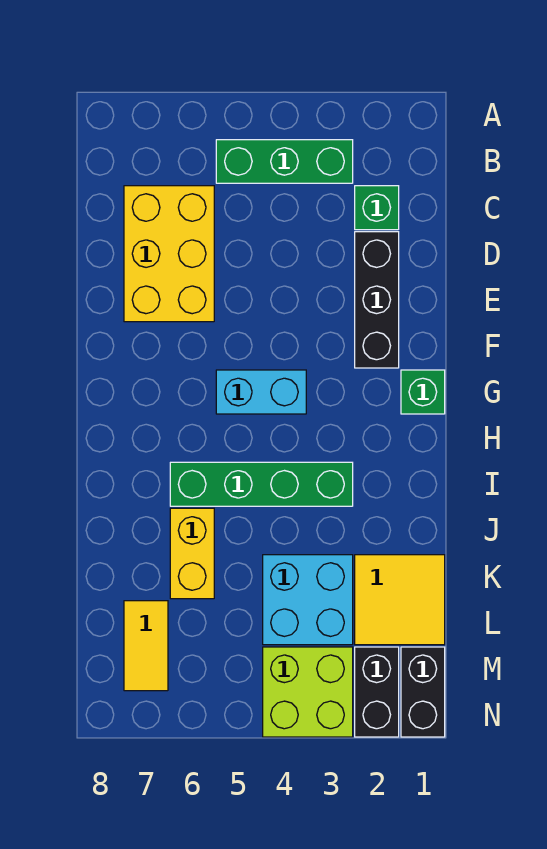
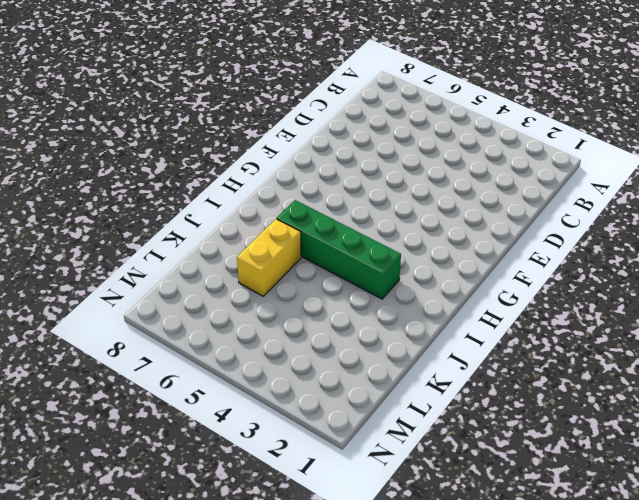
none -> green brick B3:B5 level 1
none -> green brick C2 level 1
none -> yellow brick C6:E7 level 1

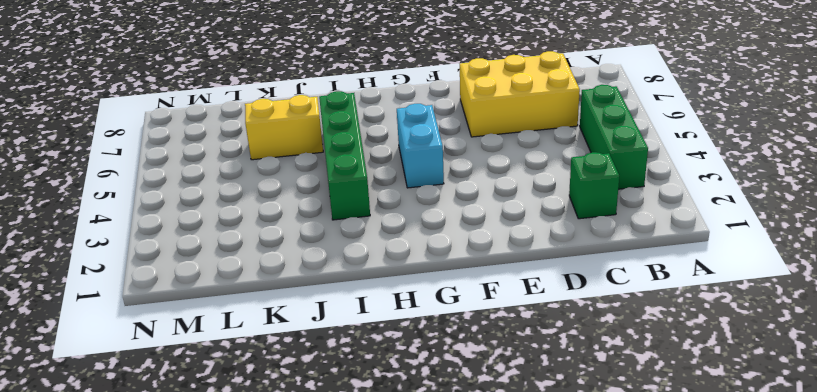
none -> black brick D2:F2 level 1
none -> green brick G1 level 1
none -> yellow tile K1:L2 level 1

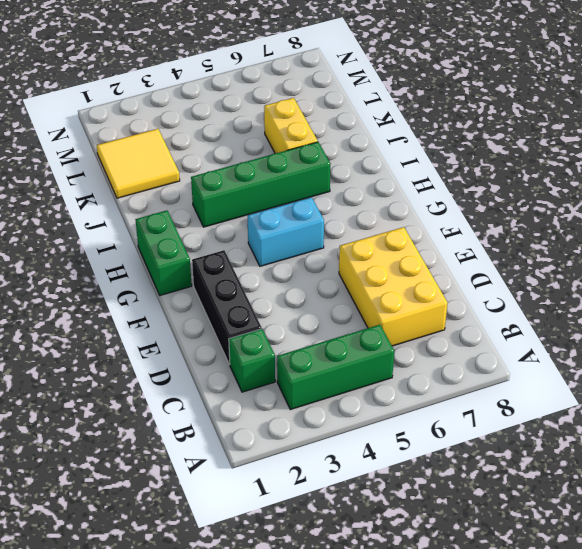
green brick G1:H1 level 1 -> green brick G1 level 1
none -> cyan brick K3:L4 level 1
none -> yellow tile L7:M7 level 1
none -> black brick M1:N1 level 1

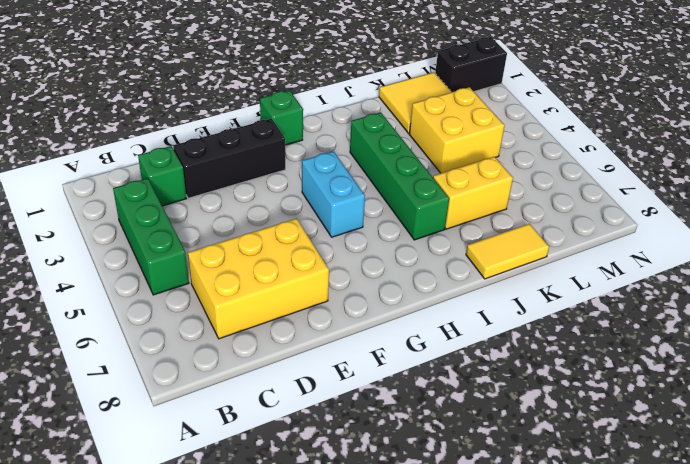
yellow tile J8:K8 level 1 -> yellow tile L7:M7 level 1
yellow brick K3:L4 level 1 -> cyan brick K3:L4 level 1
none -> black brick M2:N2 level 1
none -> lime brick M3:N4 level 1

